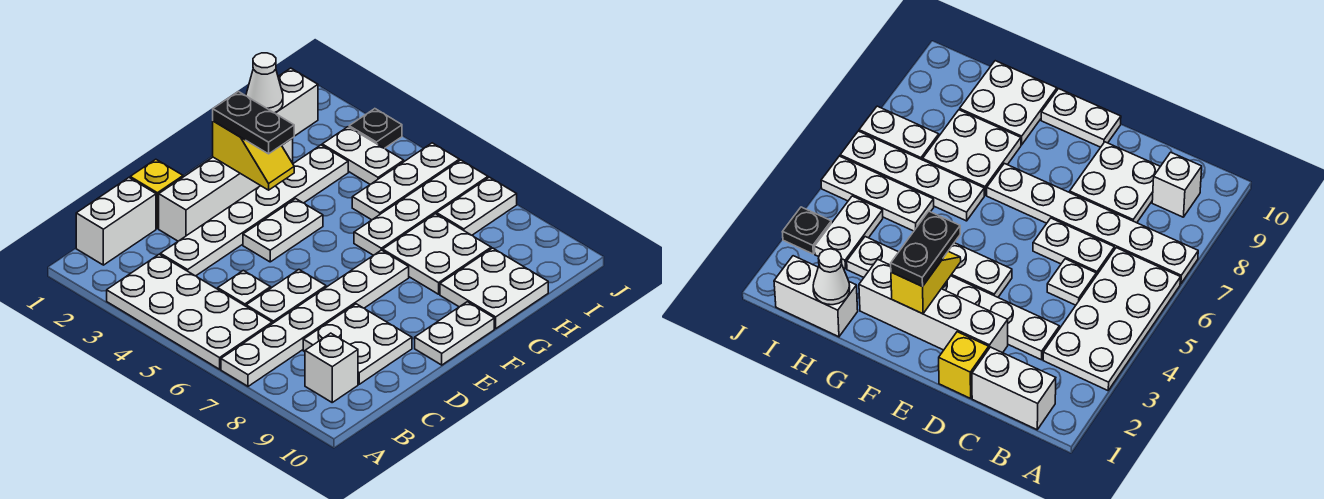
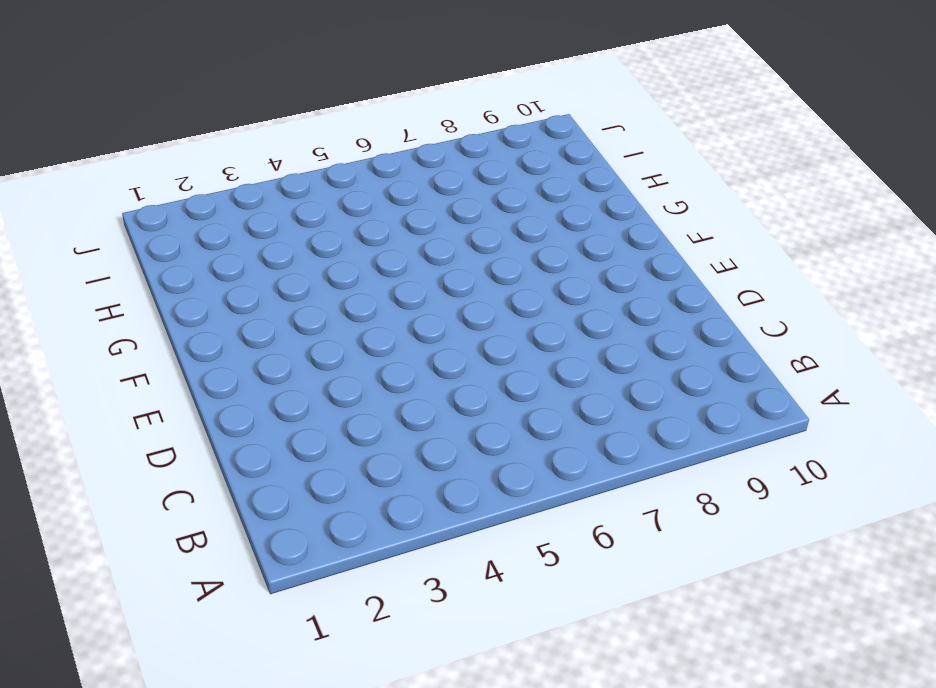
none -> white plate A3:B6 level 1
none -> white plate A7:F7 level 1
none -> white brick B1:C1 level 1

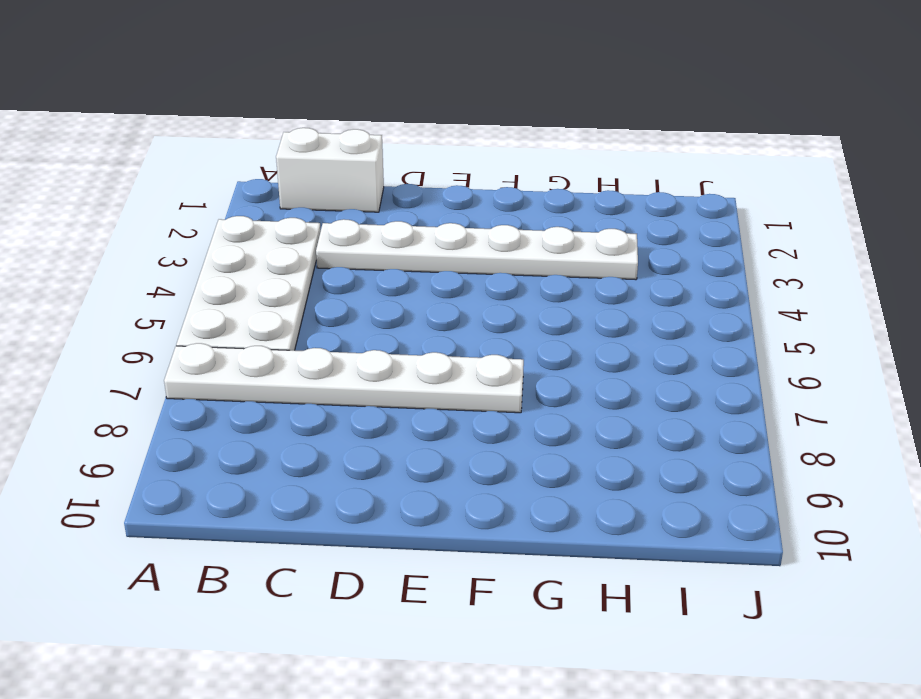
none -> white brick B9 level 1
none -> white plate C5 level 1
none -> white plate C6:D6 level 1

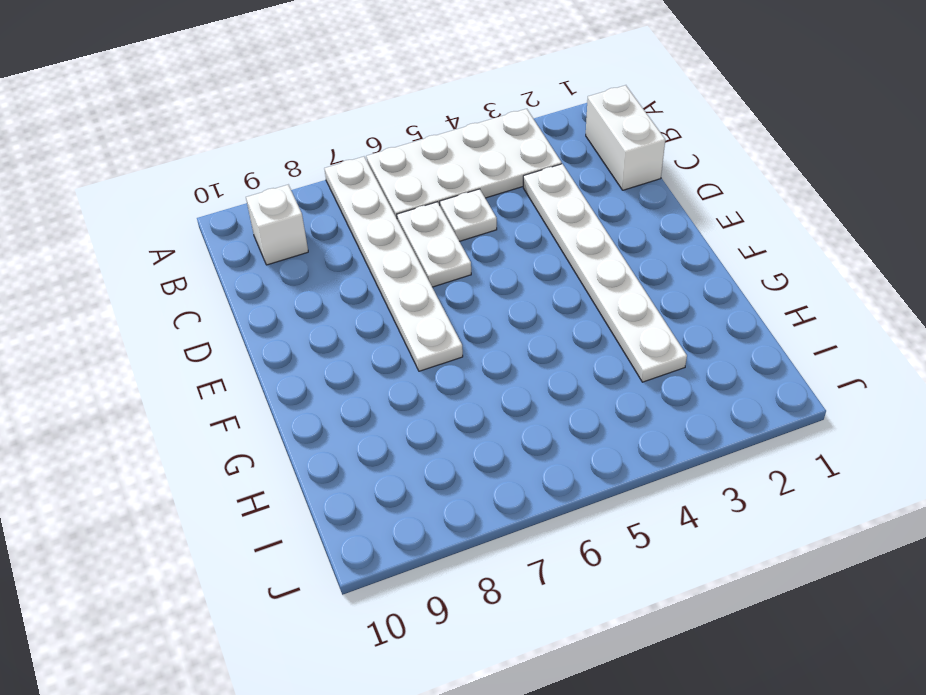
none -> white plate C8:D9 level 1
none -> yellow brick D1 level 1
none -> white brick D2:G2 level 1

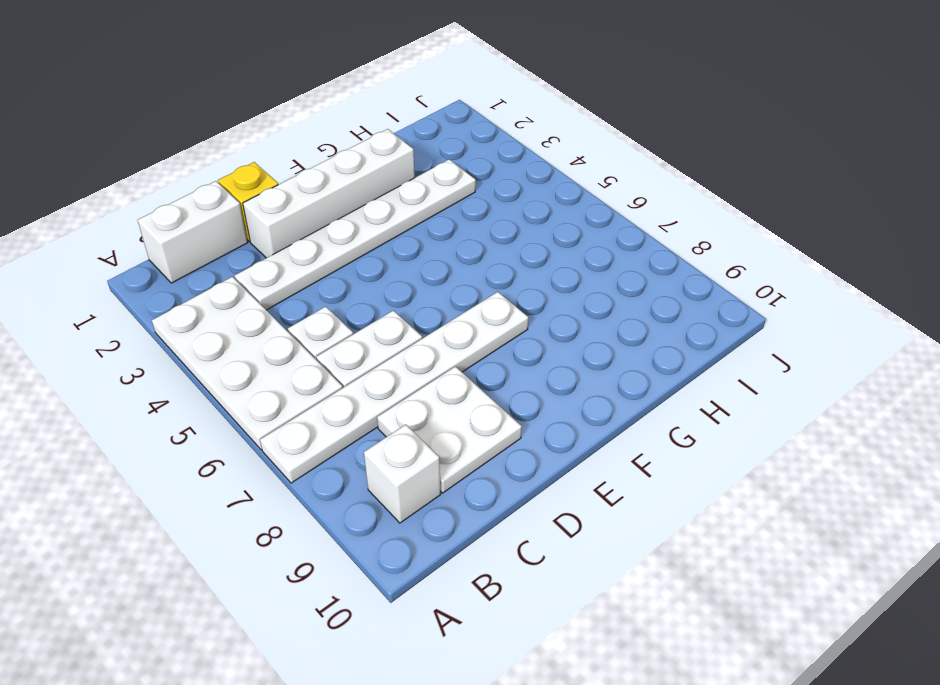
none -> white plate E4:F4 level 1
none -> white plate E10:F10 level 1
none -> white plate G6:J6 level 1

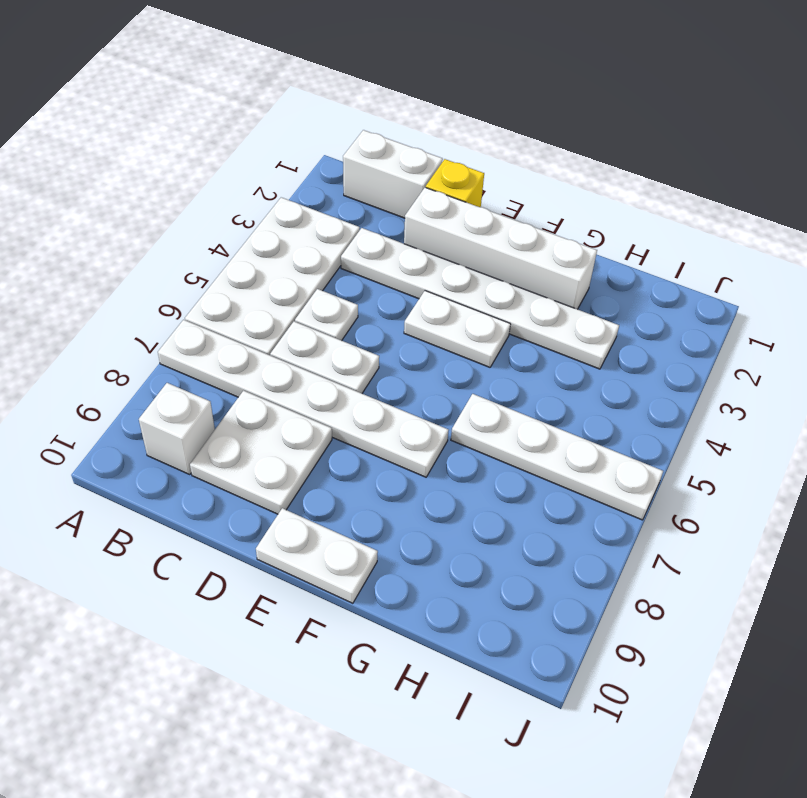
none -> white plate G7:H8 level 1
none -> white plate G9:H10 level 1
none -> white brick H1:I1 level 1

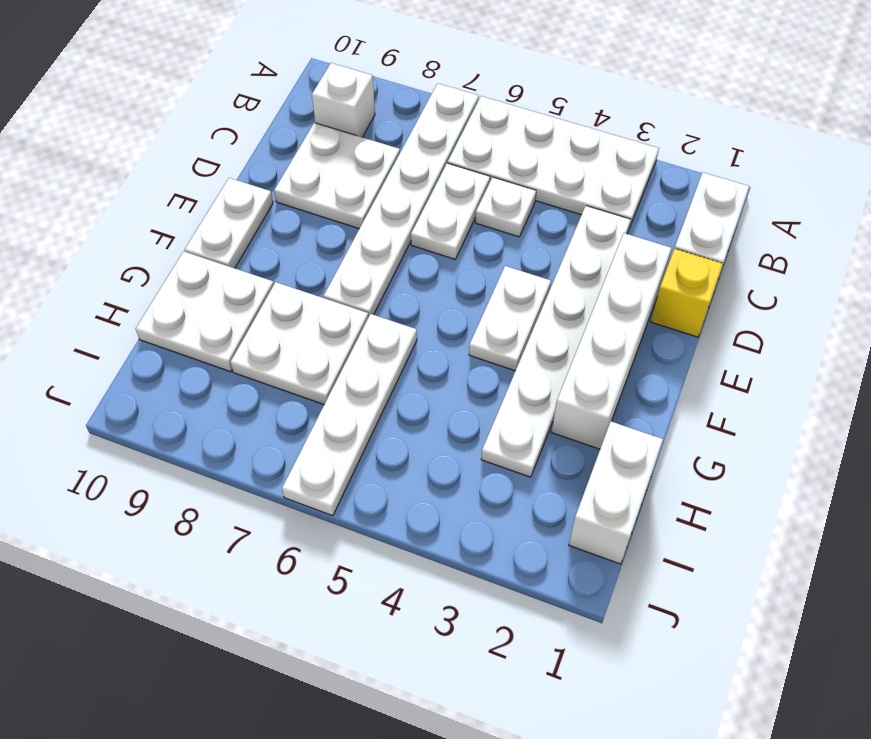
none -> white plate H5:J5 level 1
none -> white plate I3:I4 level 1
none -> white plate I7:J7 level 1

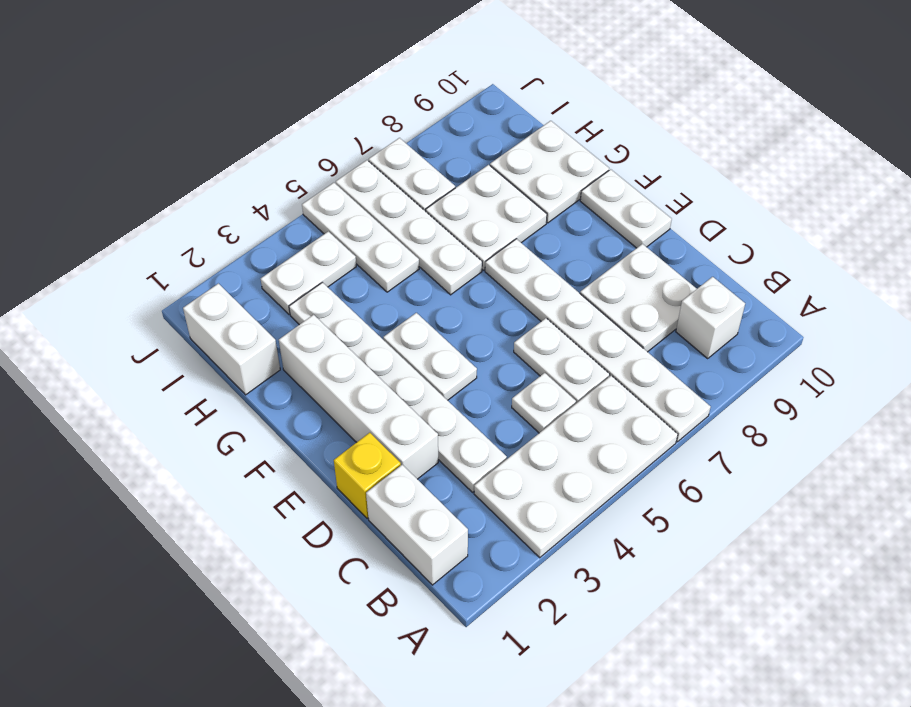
none -> black plate J3 level 1
none -> yellow slope F2:F3 level 2 top 2
none -> white cone H1 level 2

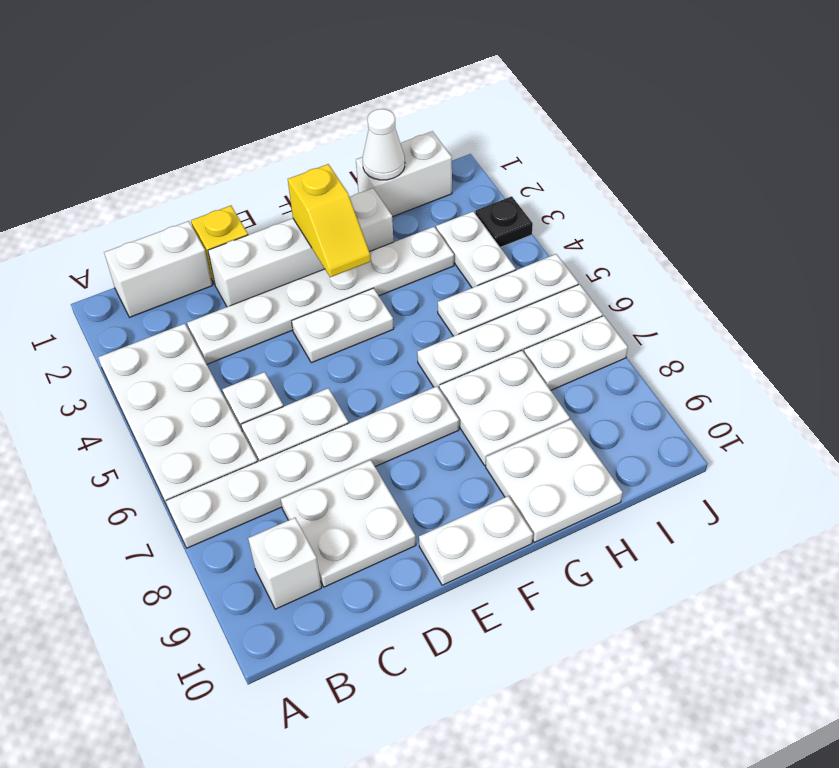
none -> black plate F2:F3 level 3

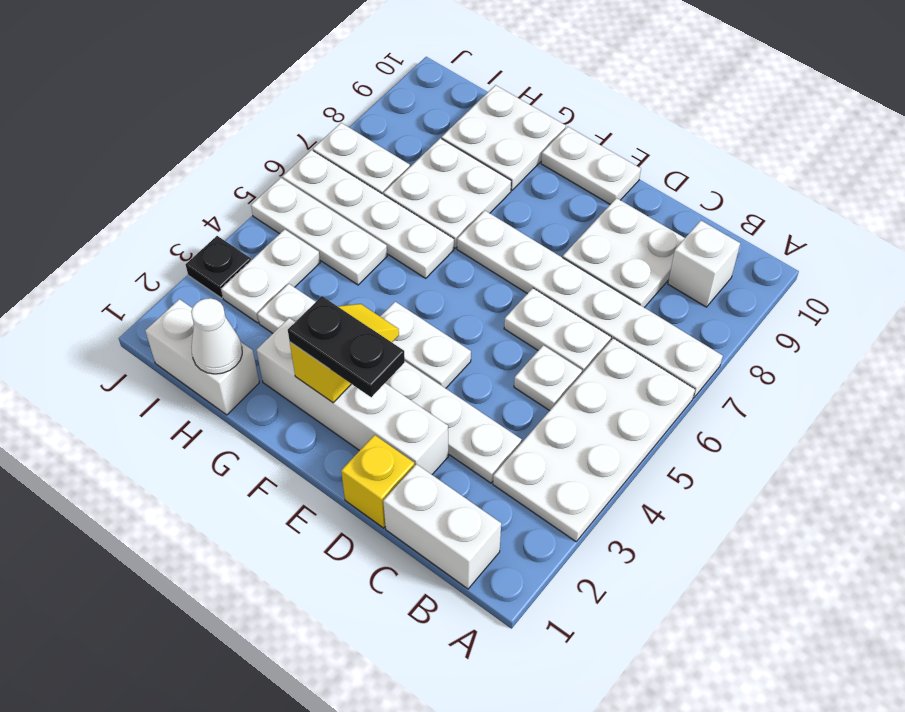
black plate E2:F2 level 3 -> black plate F2:F3 level 3

